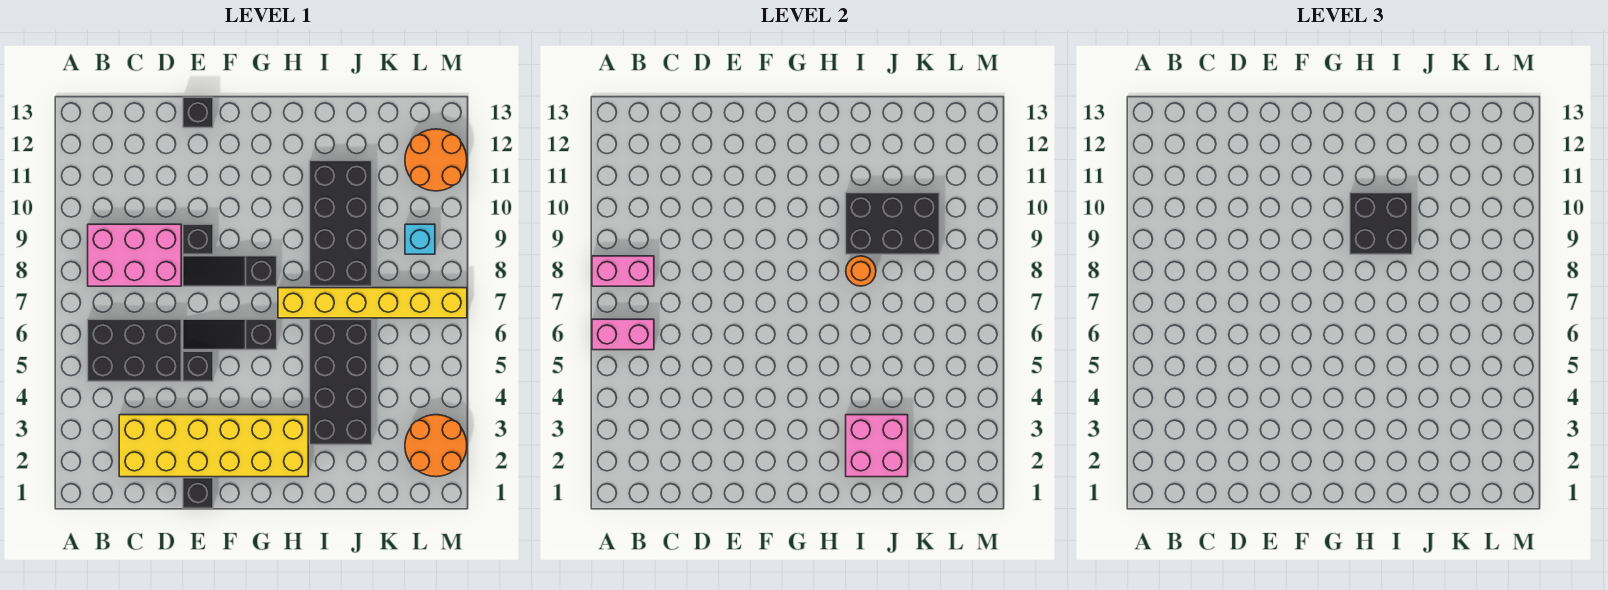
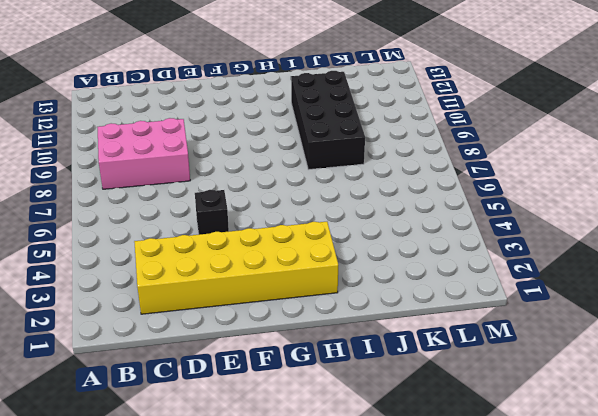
none -> black brick B5:D6 level 1
none -> black brick E1 level 1
none -> black slope E6:G6 level 1 top G

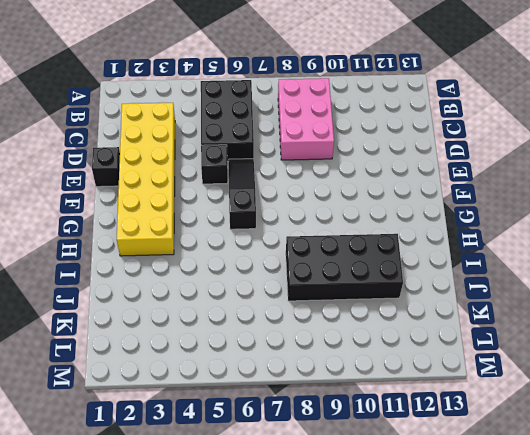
none -> black slope E8:G8 level 1 top G
none -> black brick E9 level 1
none -> black brick E13 level 1

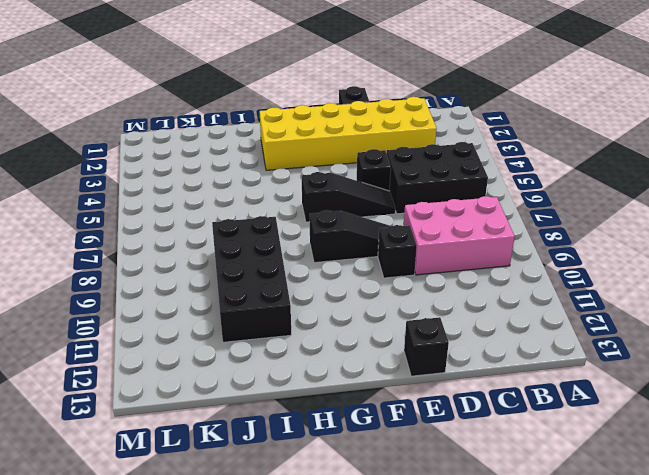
none -> yellow brick H7:M7 level 1
none -> black brick I3:J6 level 1
none -> orange round brick L2:M3 level 1

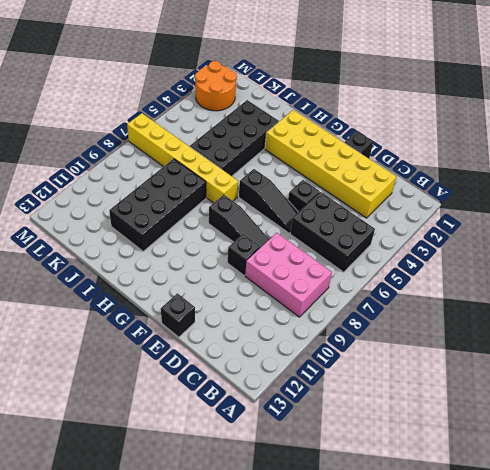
none -> cyan brick L9 level 1
none -> orange round brick L11:M12 level 1
none -> pink brick A6:B6 level 2

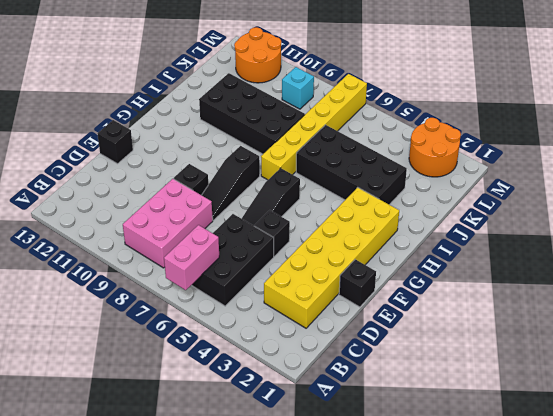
none -> pink brick A8:B8 level 2
none -> pink brick I2:J3 level 2
none -> orange round brick I8 level 2

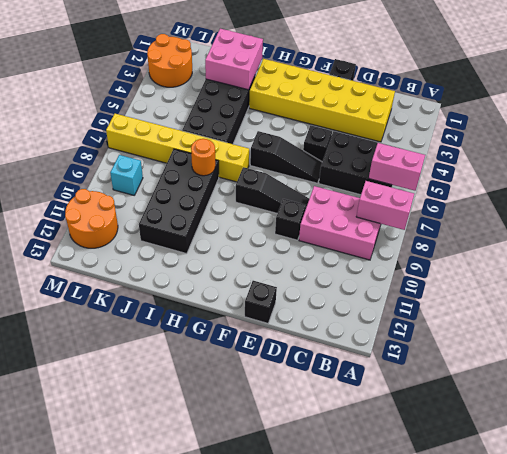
none -> black brick I9:K10 level 2
none -> black brick H9:I10 level 3

